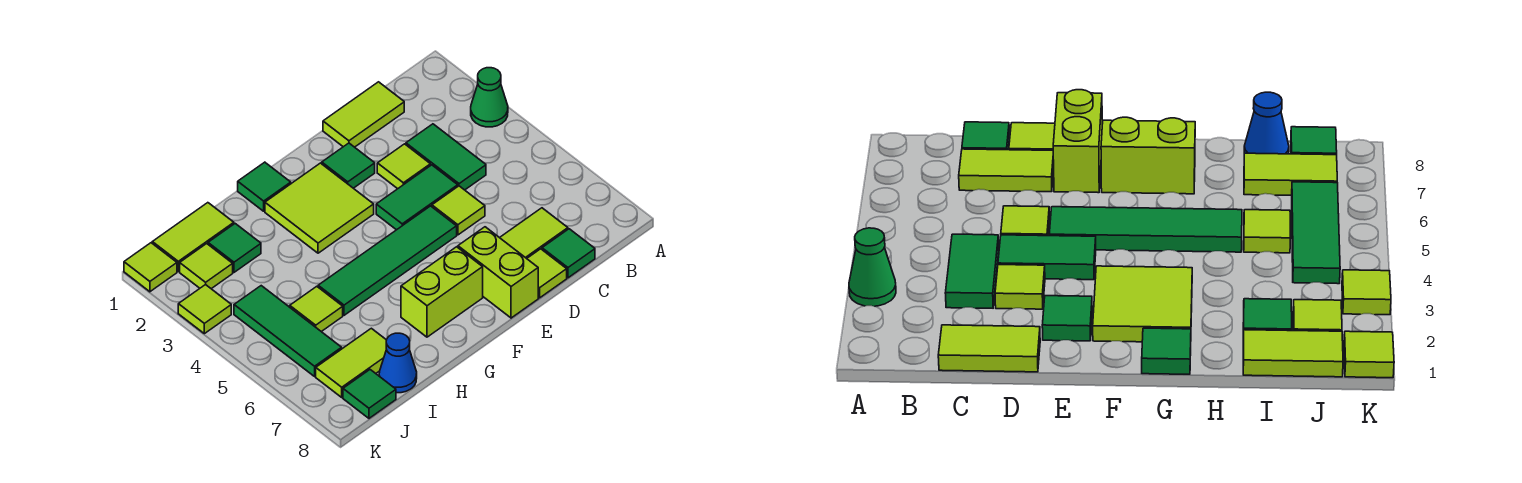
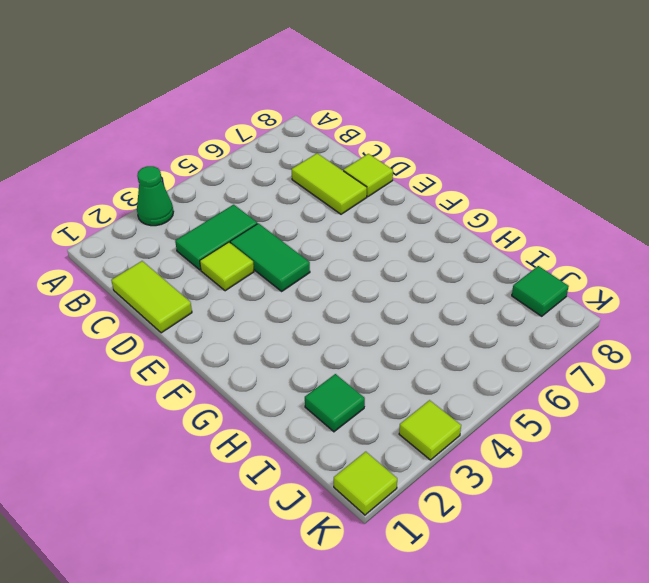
none -> green tile C8 level 1
none -> lime tile D5 level 1
none -> green tile E2 level 1

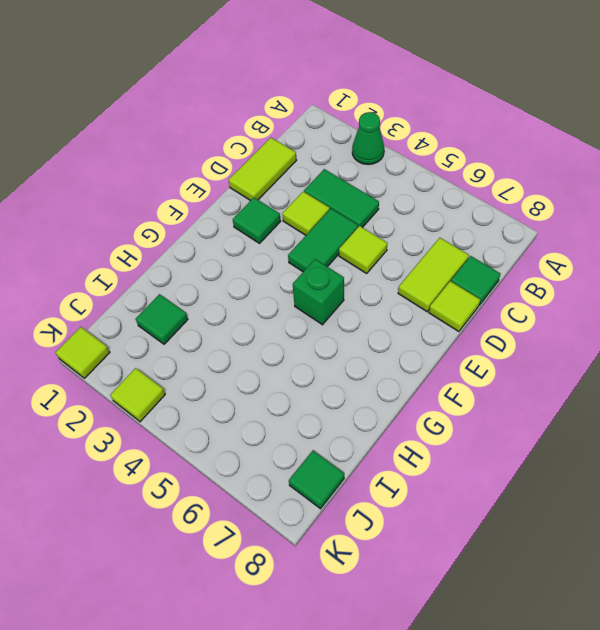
green brick F5 level 1 -> green tile E5:H5 level 1
none -> lime brick E7:E8 level 1
none -> lime tile F2:G3 level 1
none -> lime brick F7:G7 level 1

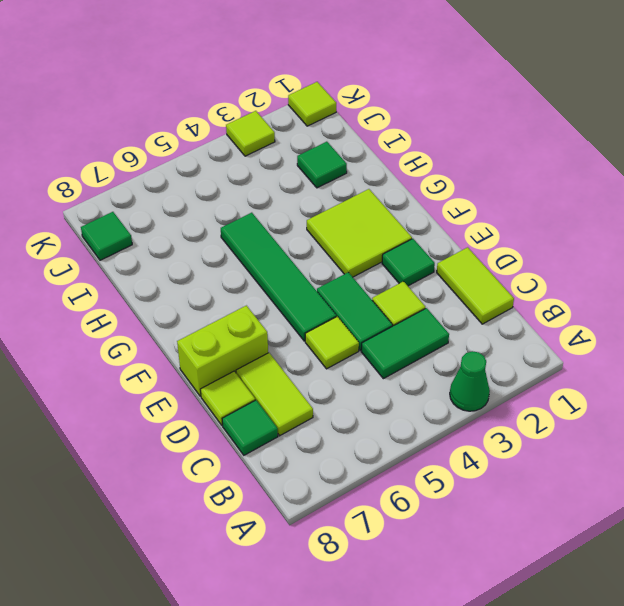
none -> lime brick F7:G7 level 1
none -> green tile G1 level 1
none -> lime tile I1:J1 level 1

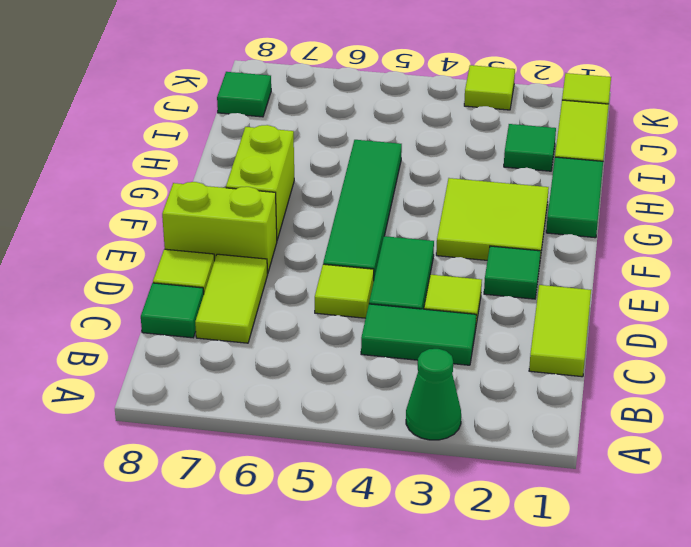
green tile G1:H1 level 1 -> green tile G1 level 1
none -> lime tile I5 level 1
none -> lime tile I7:J7 level 1
none -> blue cone I8 level 1

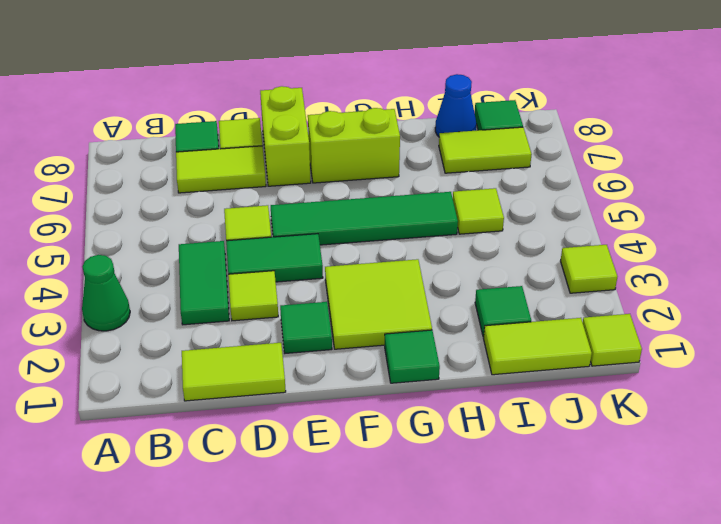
none -> lime tile J2 level 1
none -> green tile J4:J6 level 1

